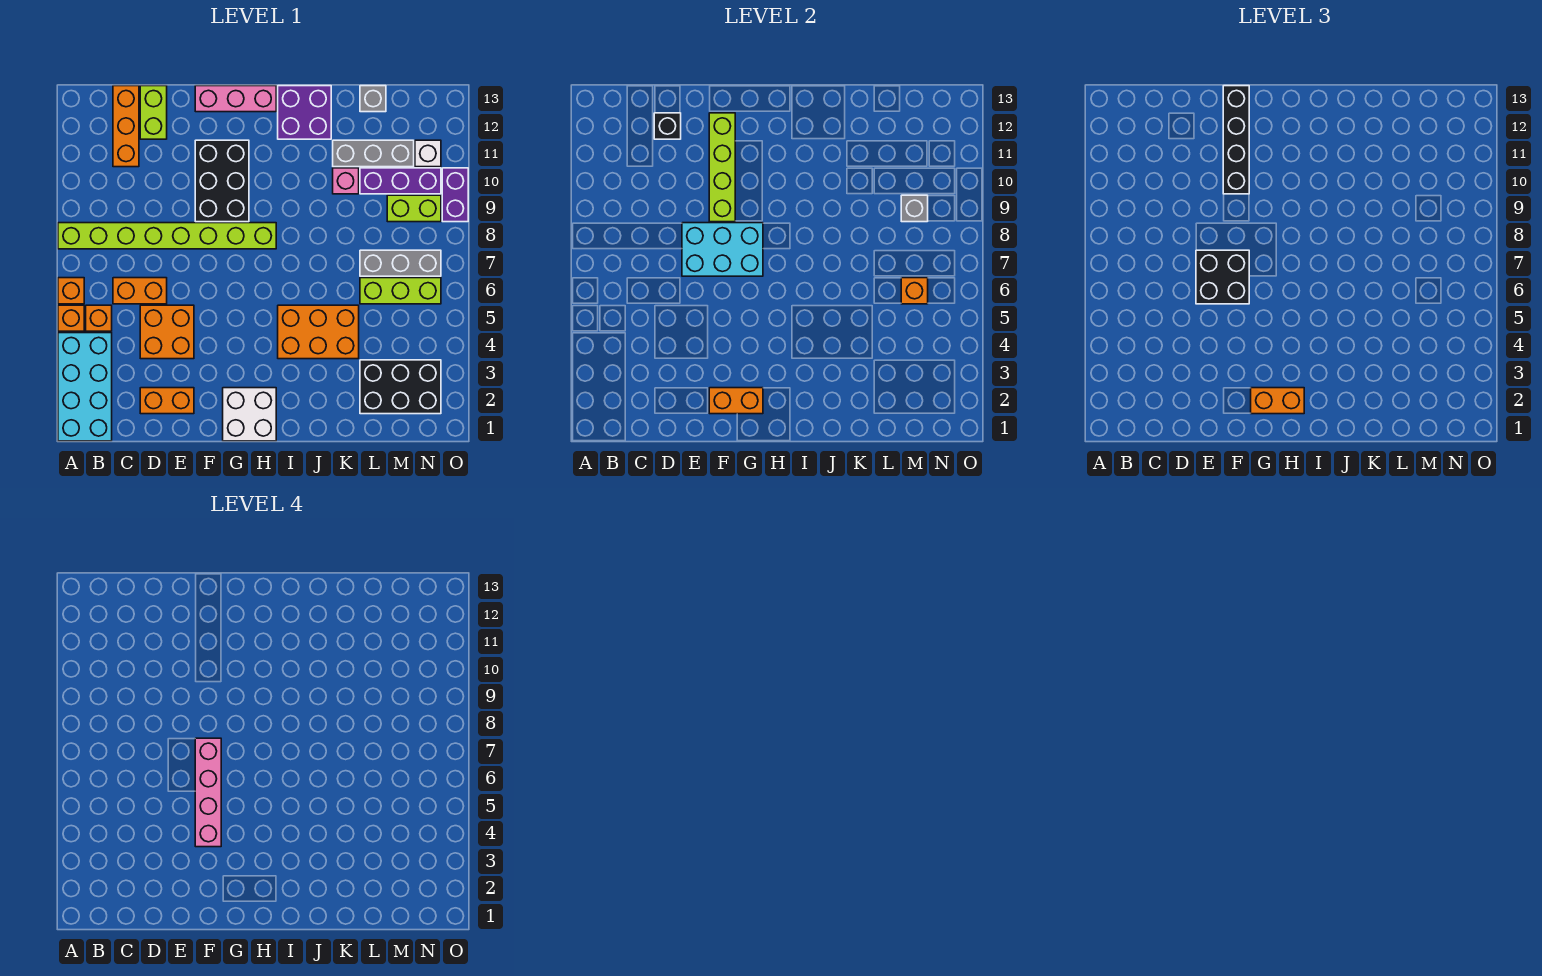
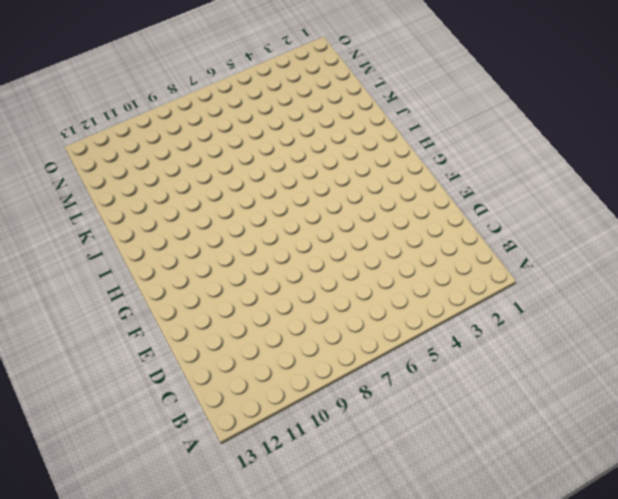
none -> cyan brick A1:B4 level 1
none -> orange brick A5 level 1
none -> orange brick A6 level 1
none -> lime brick A8:H8 level 1

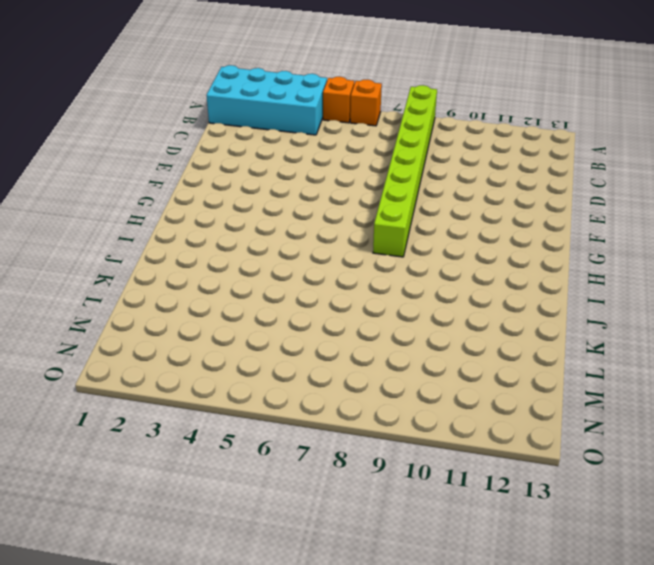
none -> orange brick B5 level 1
none -> orange brick C6:D6 level 1
none -> orange brick C11:C13 level 1
none -> orange brick D2:E2 level 1

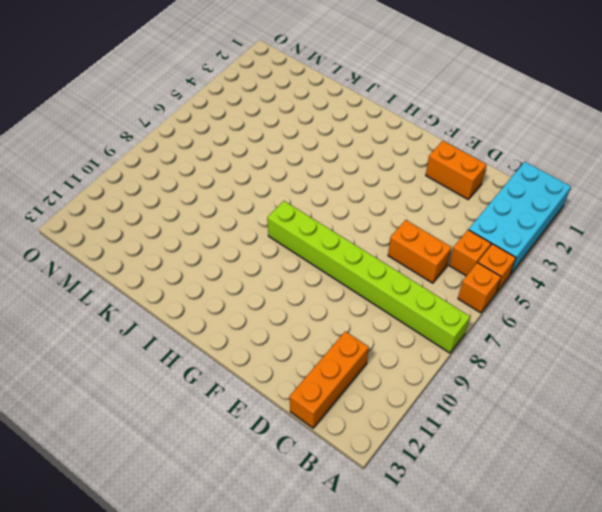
none -> orange brick D4:E5 level 1
none -> lime brick D12:D13 level 1
none -> black brick F9:G11 level 1
none -> pink brick F13:H13 level 1

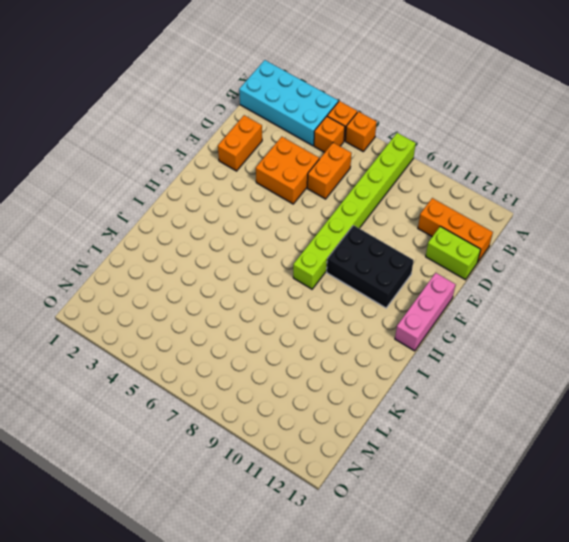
none -> white brick G1:H2 level 1
none -> orange brick I4:K5 level 1
none -> purple brick I12:J13 level 1
none -> pink brick K10 level 1

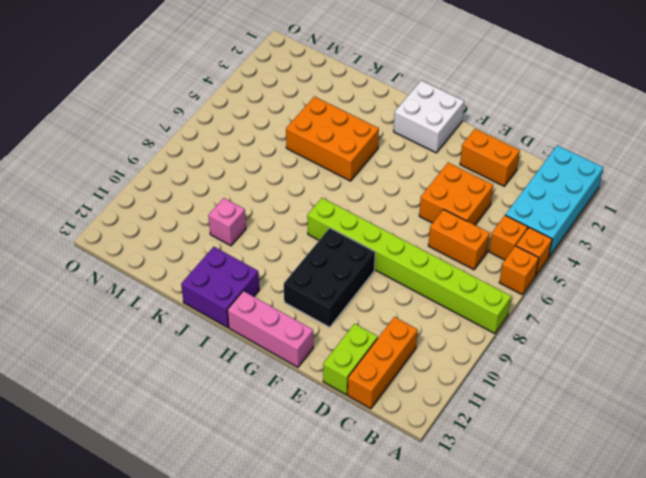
none -> grey brick K11:M11 level 1
none -> black brick L2:N3 level 1
none -> lime brick L6:N6 level 1
none -> grey brick L7:N7 level 1

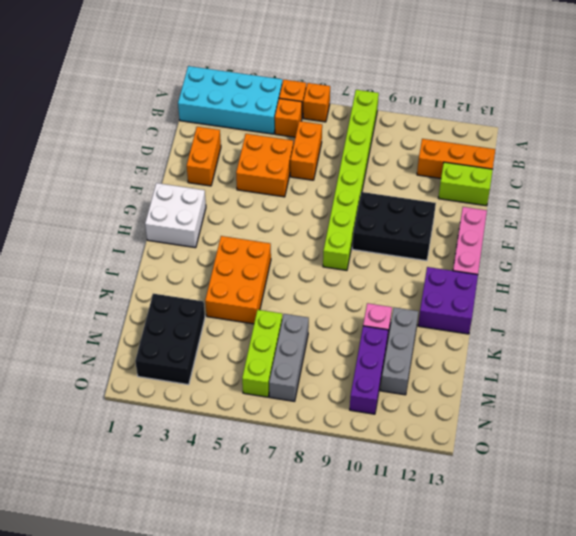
none -> grey brick L13 level 1
none -> lime brick M9:N9 level 1
none -> white brick N11 level 1
none -> purple brick O9:O10 level 1

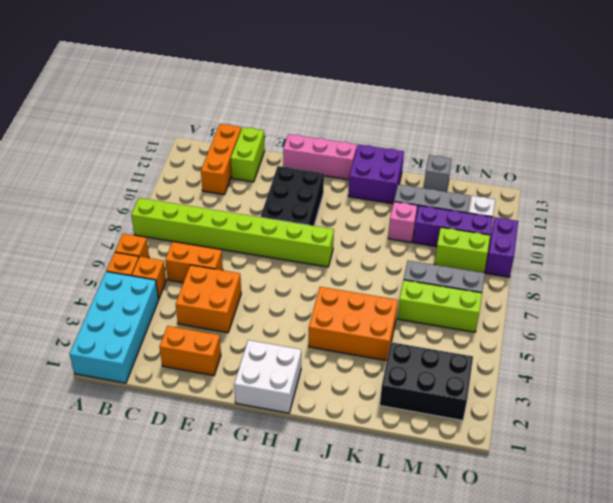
none -> black brick D12 level 2
none -> cyan brick E7:G8 level 2
none -> orange brick F2:G2 level 2
none -> lime brick F9:F12 level 2

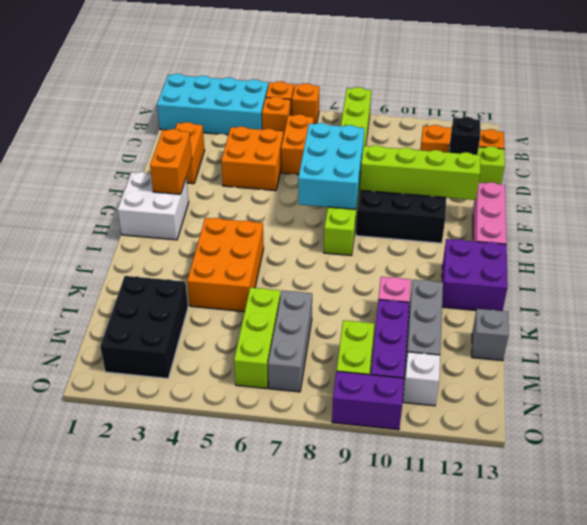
none -> orange brick M6 level 2
none -> grey brick M9 level 2
none -> black brick E6:F7 level 3
none -> black brick F10:F13 level 3

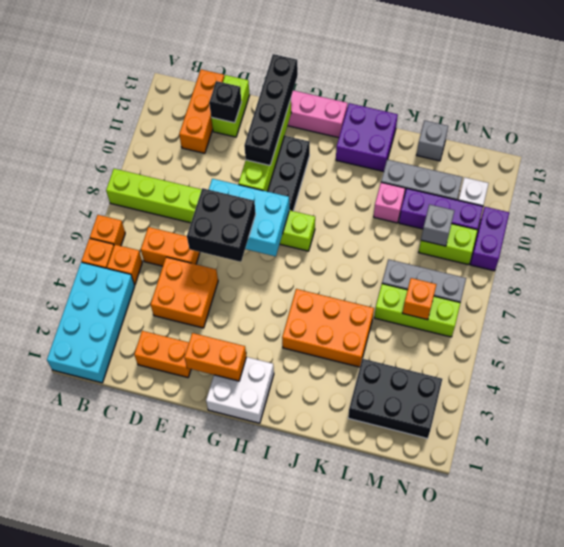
none -> orange brick G2:H2 level 3
none -> pink brick F4:F7 level 4

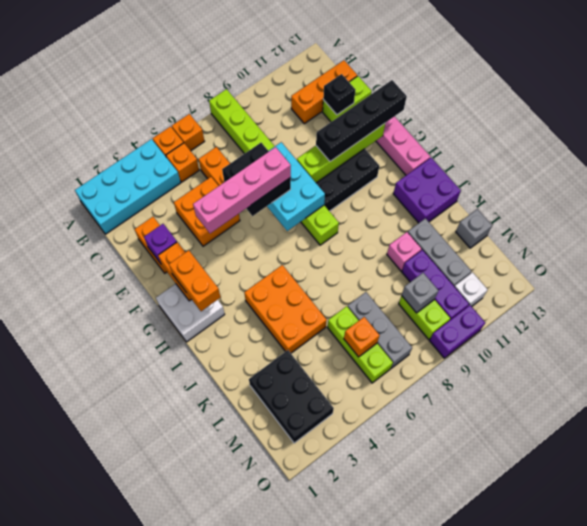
purple brick E2 level 2 -> none

